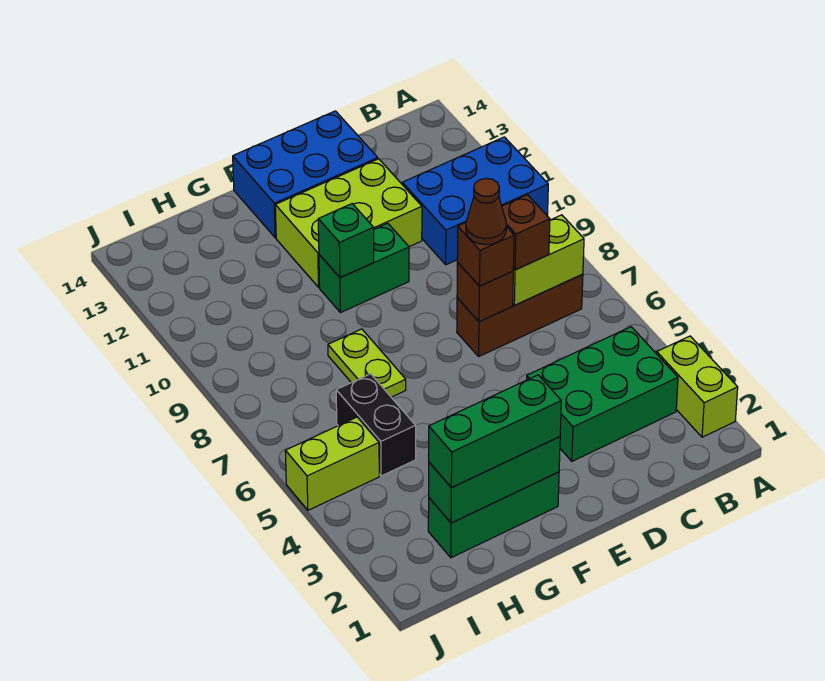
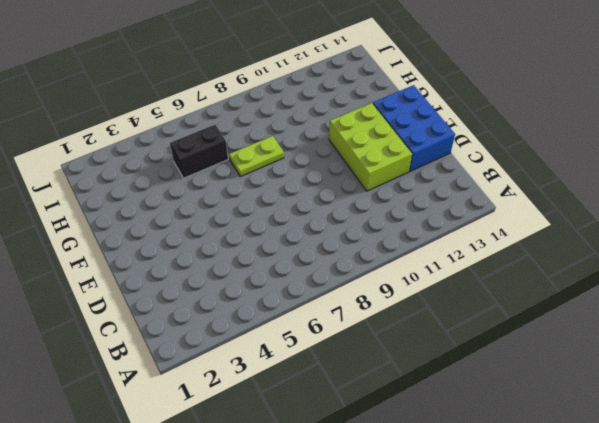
none -> lime brick A2:A3 level 1
none -> blue brick A10:C11 level 1
none -> green brick B3:D4 level 1

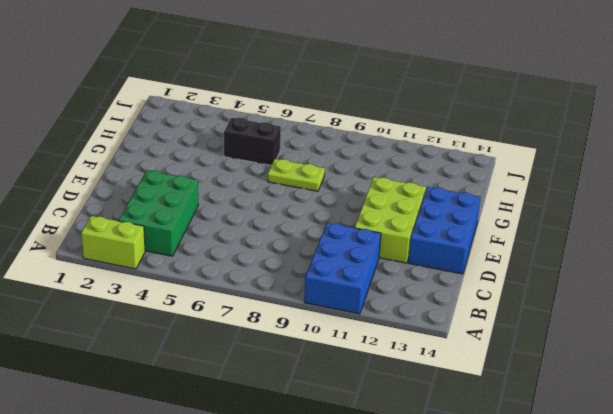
none -> brown brick B7:D7 level 1
none -> green brick E10:F10 level 1
none -> green brick F2:H2 level 1

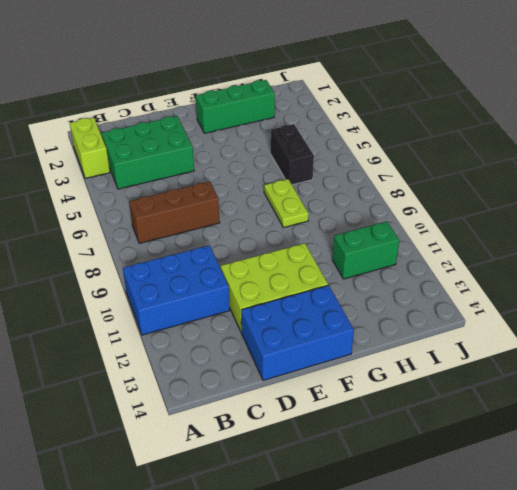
green brick H11:I11 level 1 -> green brick E10:F10 level 1
none -> lime brick I5:J5 level 1
none -> lime brick B7:C7 level 2
none -> brown brick D7 level 2

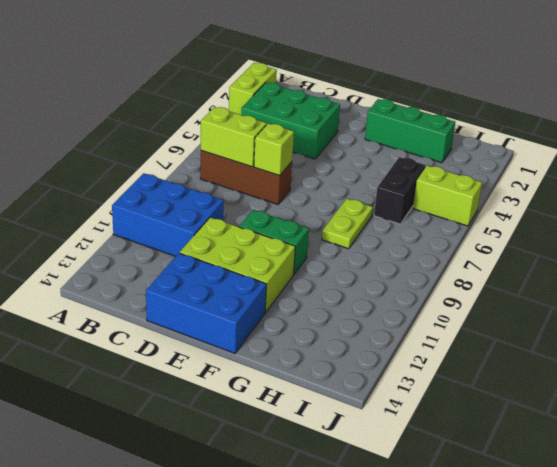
lime brick D7 level 2 -> brown brick D7 level 2
none -> green brick F2:H2 level 2
none -> green brick F10 level 2
none -> brown brick C7 level 3

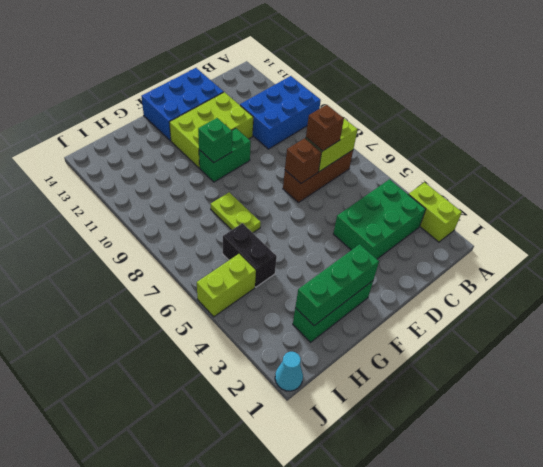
cyan cone J1 level 1 -> none
none -> brown brick D7 level 3
none -> green brick F2:H2 level 3
none -> brown cone D7 level 4

